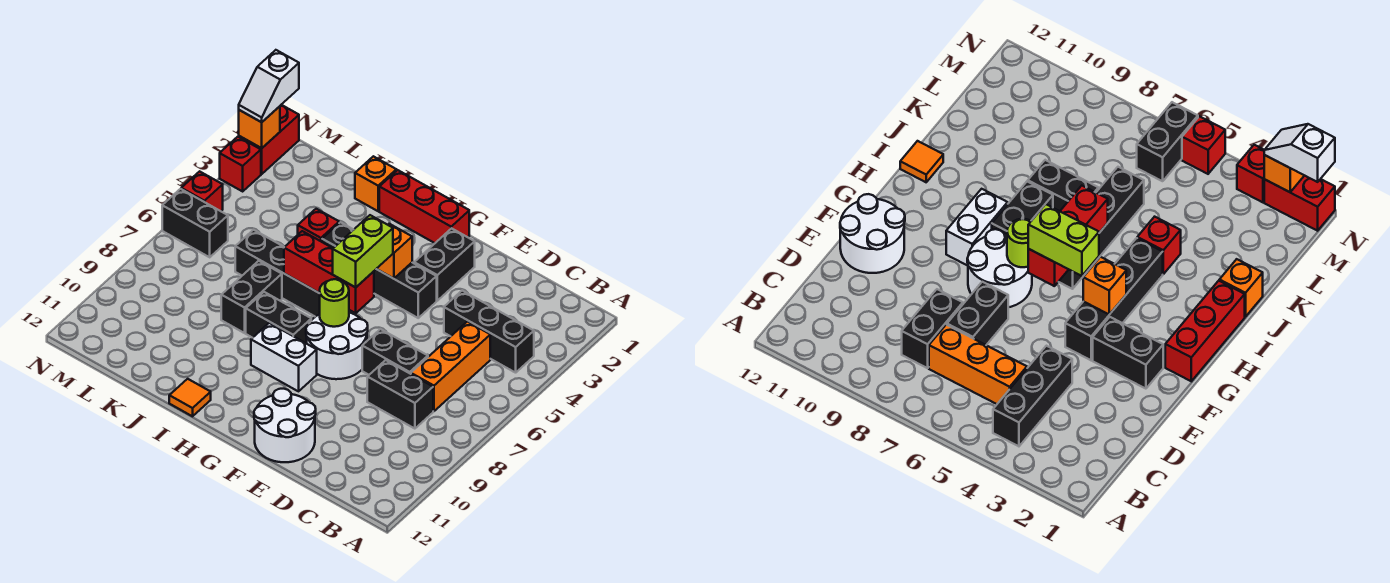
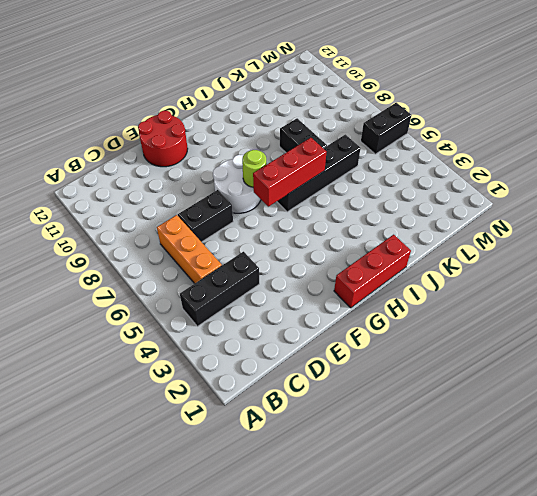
red round brick E11:F12 level 1 -> white round brick E11:F12 level 1
none -> black brick C8:D8 level 1
none -> black brick F2:F3 level 1
none -> black brick F4:I4 level 1

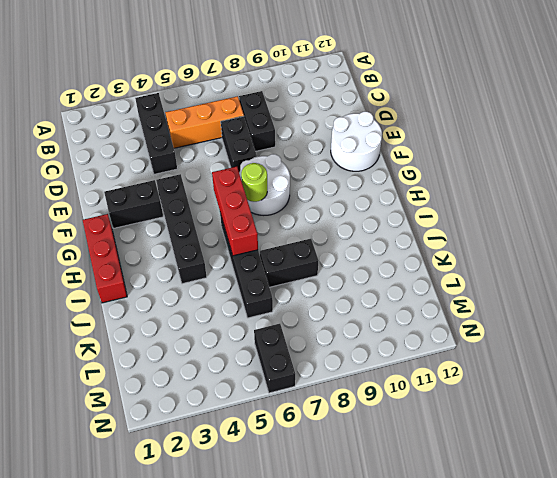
none -> white brick G9:H9 level 1
none -> black brick H8:I8 level 1
none -> orange tile I12 level 1

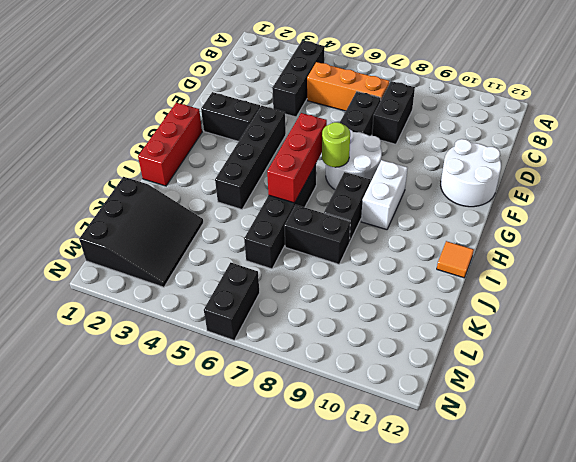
black slope K1:M3 level 1 top 1 -> none
none -> orange brick J1 level 1
none -> red brick J4 level 1
none -> red brick N1:N2 level 1

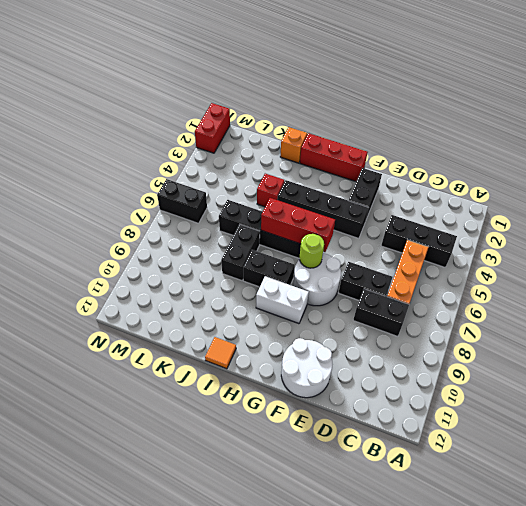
none -> red brick N3 level 1
none -> red brick N5 level 1
none -> orange brick G4 level 2

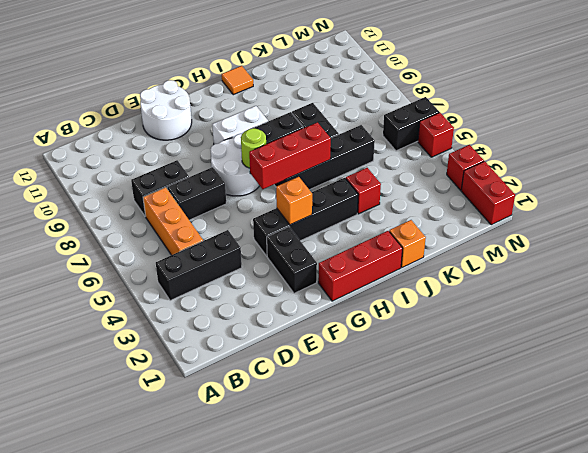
none -> orange brick N2 level 2
none -> lime brick G5:G6 level 3
none -> white slope N1:N2 level 3 top 1

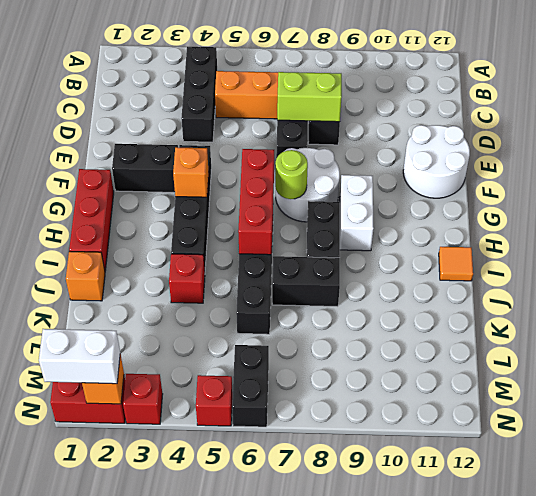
lime brick D7:D8 level 2 -> lime brick G5:G6 level 3
white brick N1:N2 level 3 -> white slope N1:N2 level 3 top 1

